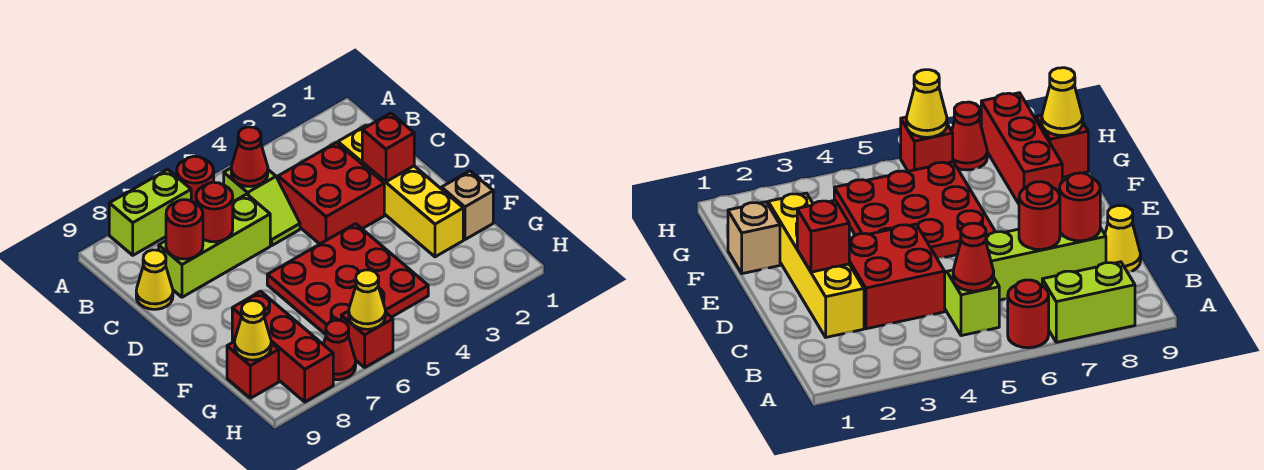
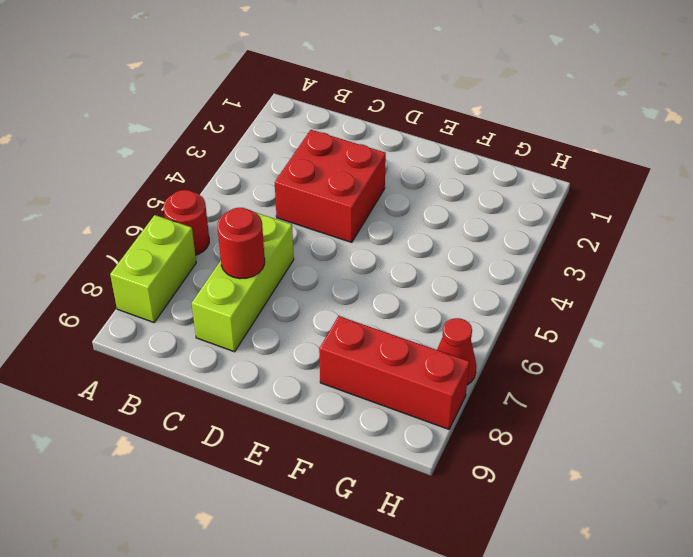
none -> lime slope B5:C5 level 1 top B
none -> yellow brick C2:F2 level 1
none -> yellow cone C9 level 1

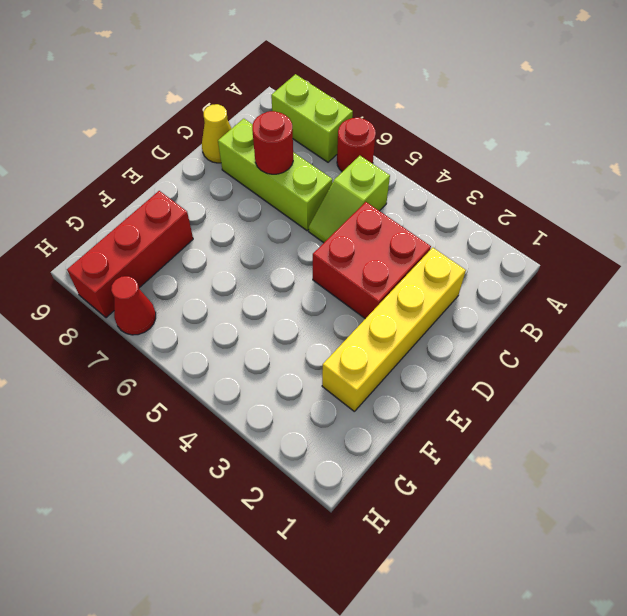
none -> red plate E4:G6 level 1
none -> tan brick F1 level 1
none -> red brick G9 level 1

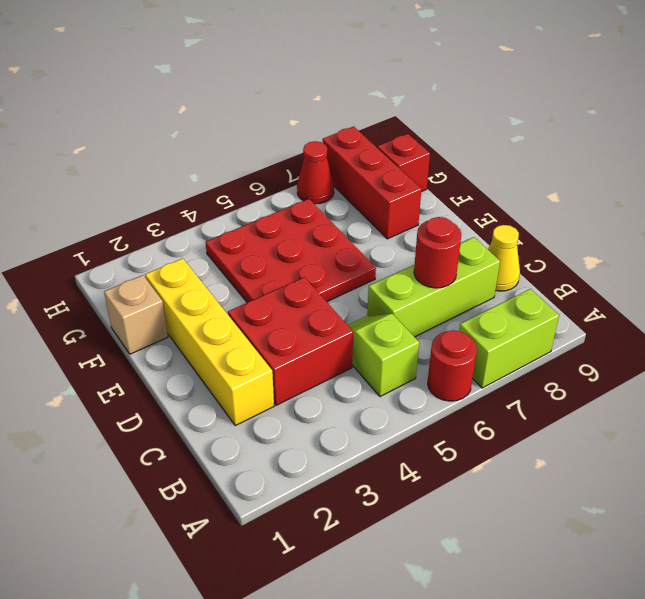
none -> red brick H6 level 1
none -> red cone B5 level 2
none -> red round brick C8 level 2

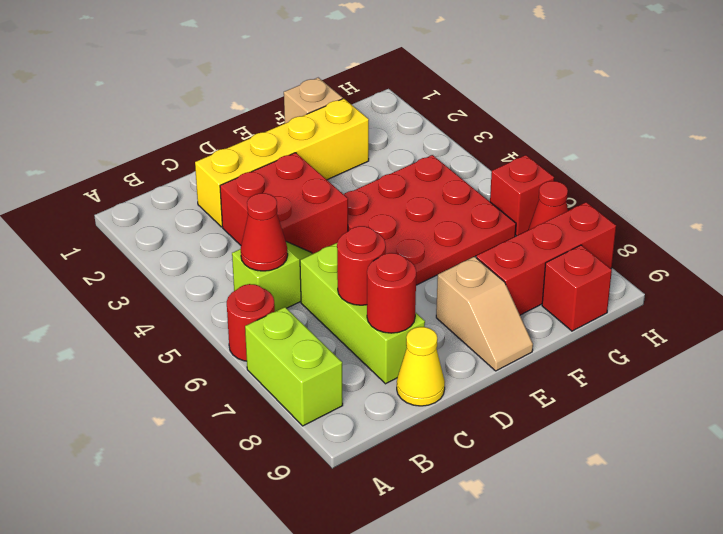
tan slope E8:E9 level 1 top 8 -> none
none -> red brick D2 level 2
none -> yellow cone G9 level 2
none -> yellow cone H6 level 2

